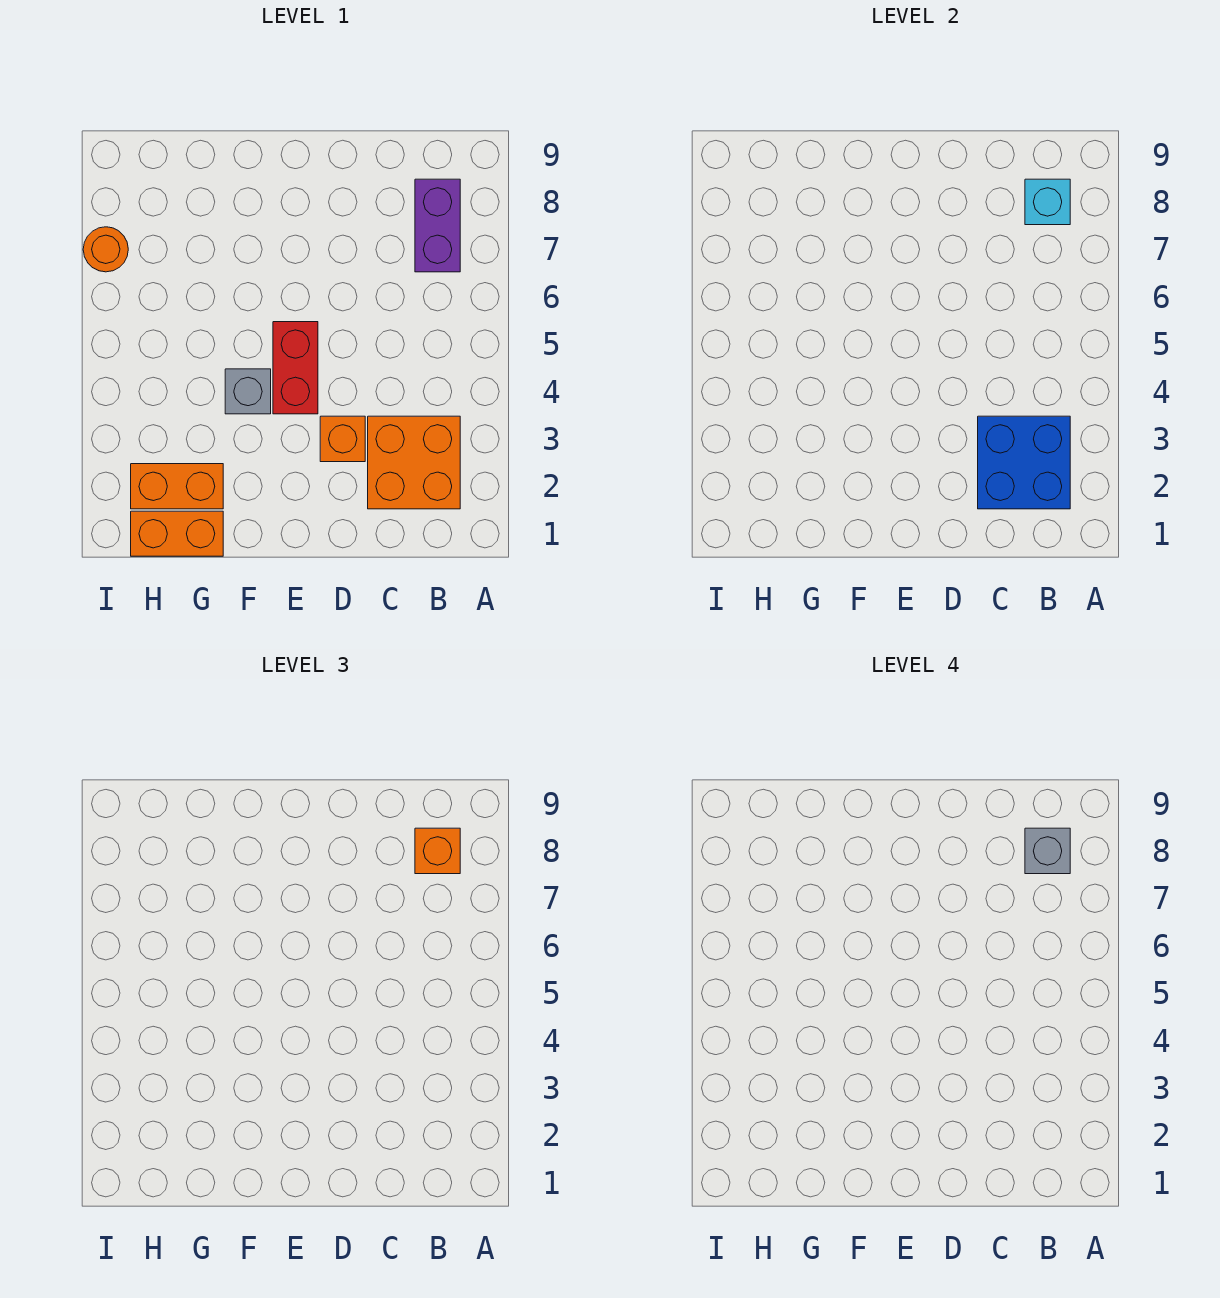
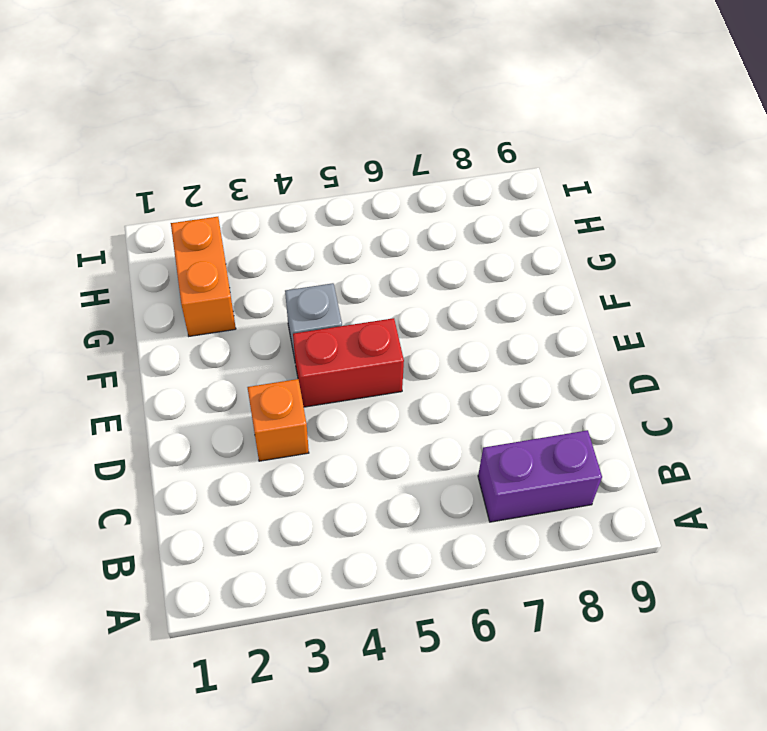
none -> orange brick B2:C3 level 1
none -> orange brick G1:H1 level 1
none -> orange round brick I7 level 1

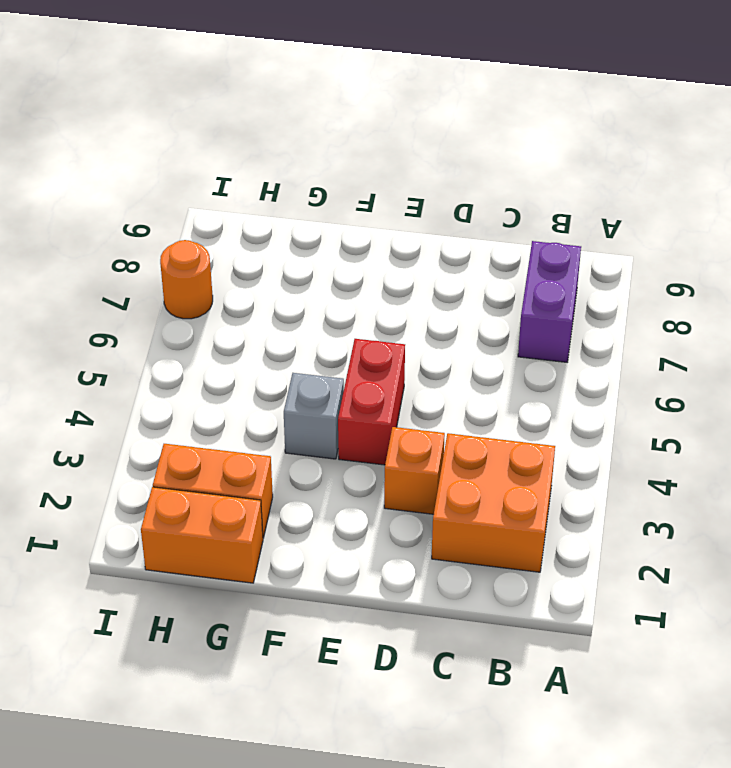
none -> blue brick B2:C3 level 2
none -> cyan brick B8 level 2
none -> orange brick B8 level 3

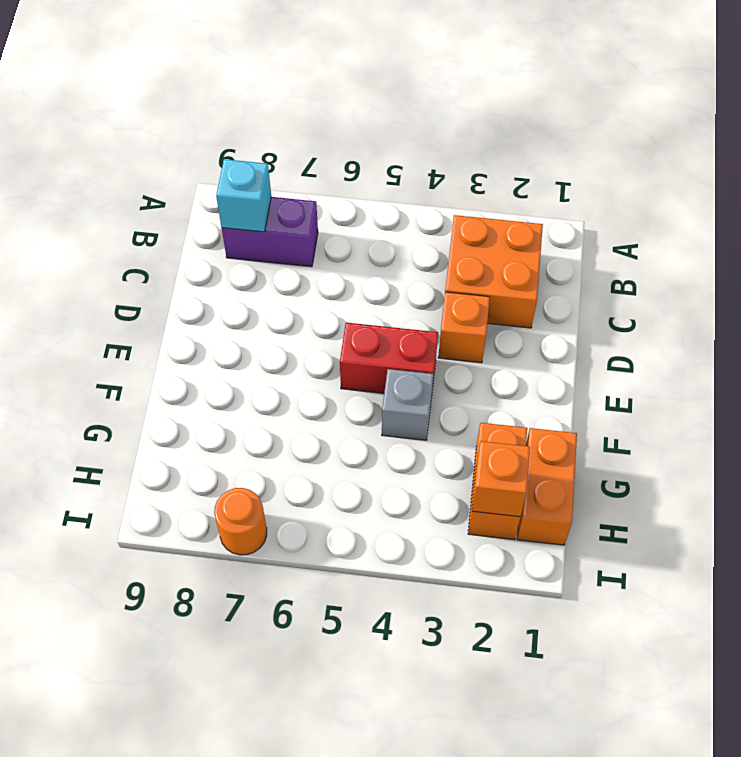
orange brick H2 level 2 -> orange brick B8 level 3
none -> blue brick B2:C3 level 2
none -> grey brick B8 level 4

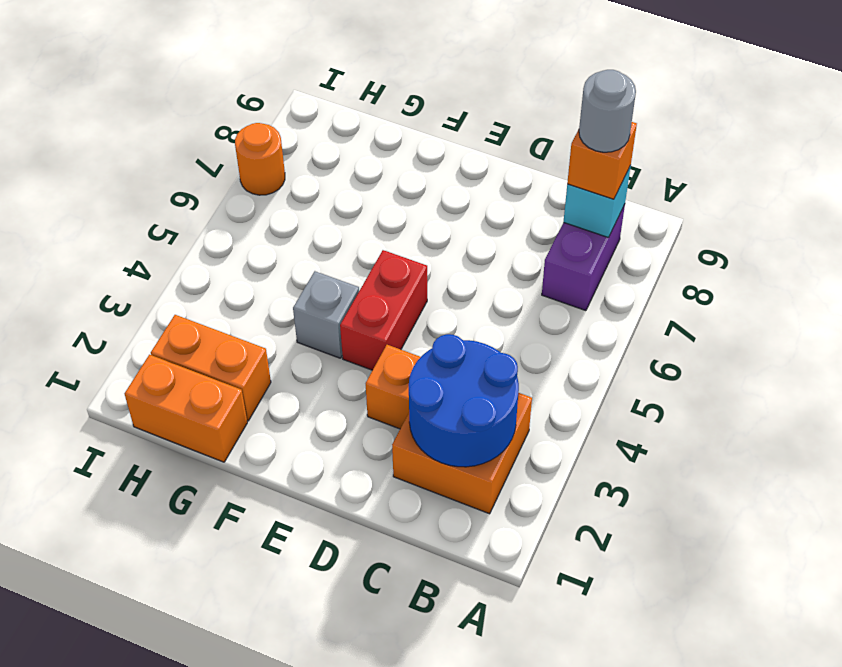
blue round brick B2:C3 level 2 -> blue brick B2:C3 level 2
grey round brick B8 level 4 -> grey brick B8 level 4

